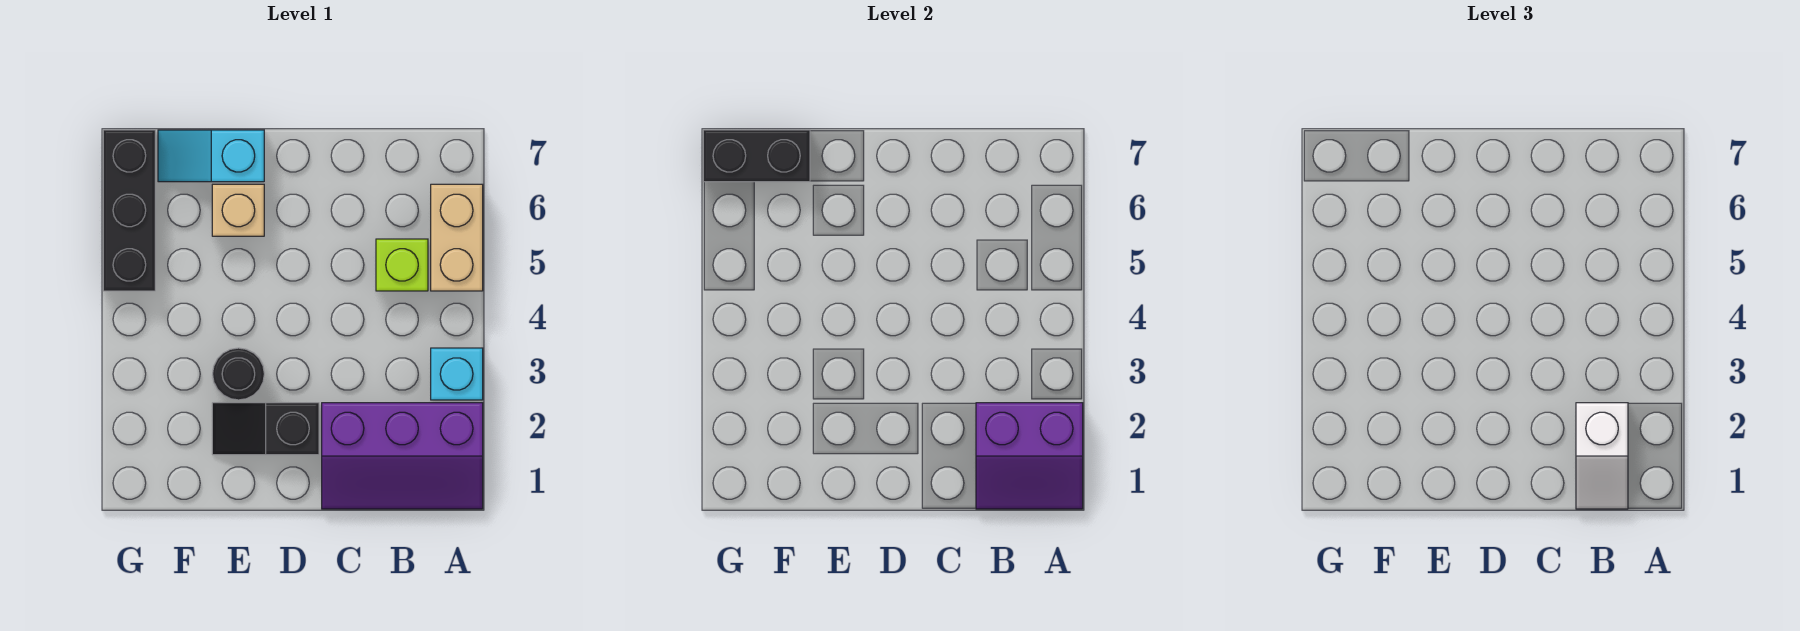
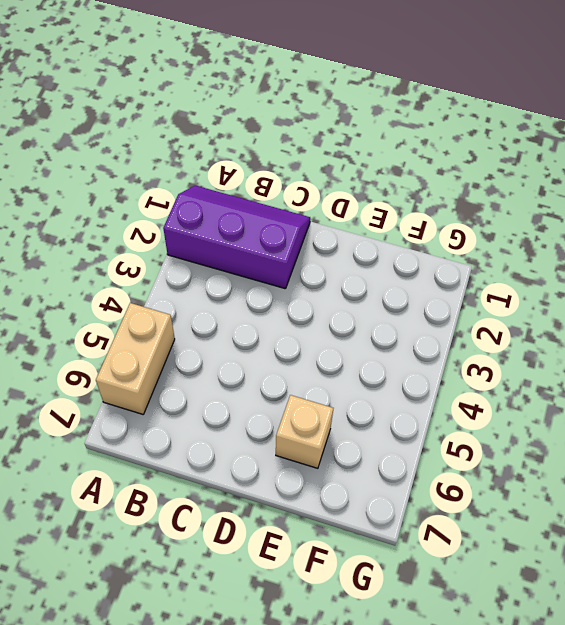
none -> cyan brick A3 level 1
none -> lime brick B5 level 1
none -> black slope D2:E2 level 1 top D

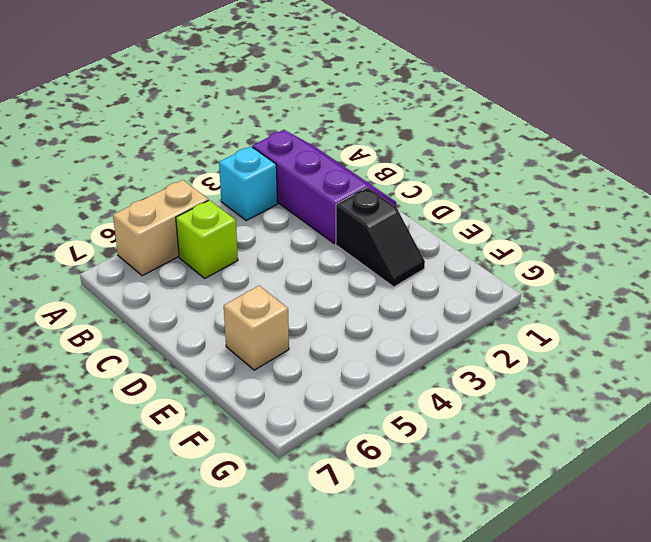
none -> black round brick E3 level 1
none -> cyan slope E7:F7 level 1 top E
none -> black brick G5:G7 level 1

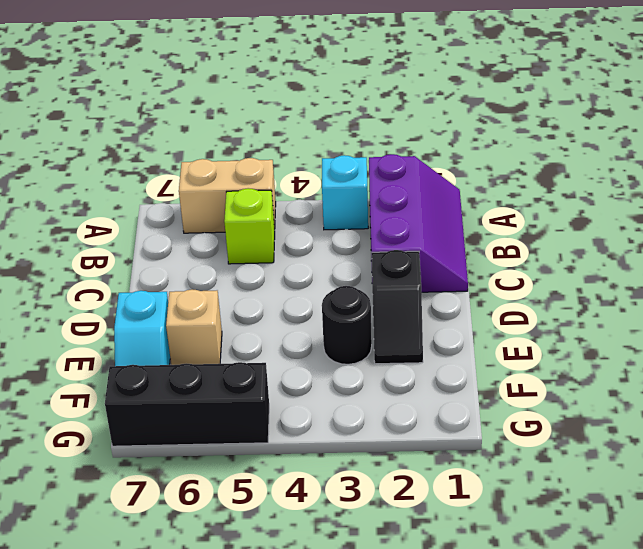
none -> purple slope A1:B2 level 2 top 2
none -> black brick F7:G7 level 2
none -> white slope B1:B2 level 3 top 2

